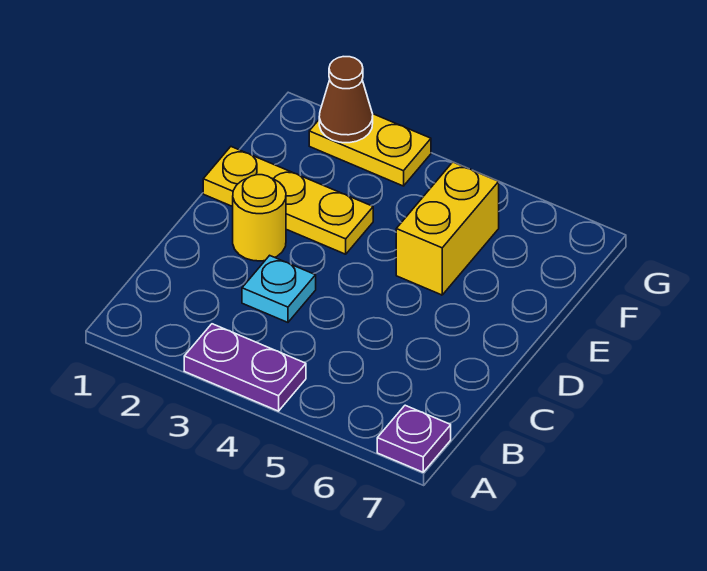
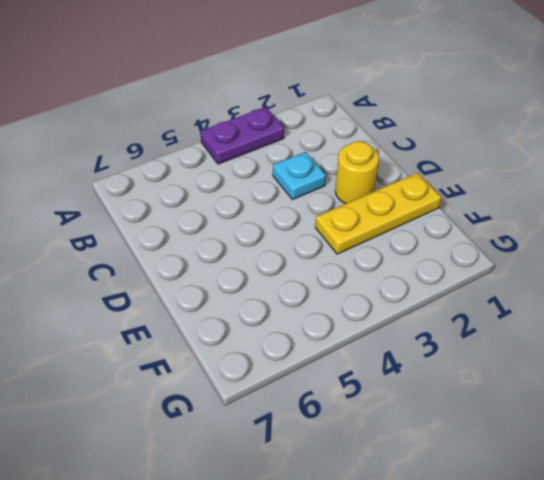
none -> purple plate A7 level 1
none -> yellow brick E5:F5 level 1

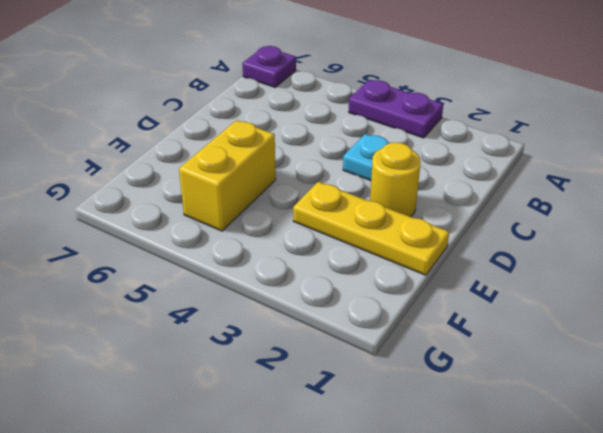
none -> yellow plate G2:G3 level 1
none -> brown cone G2 level 2

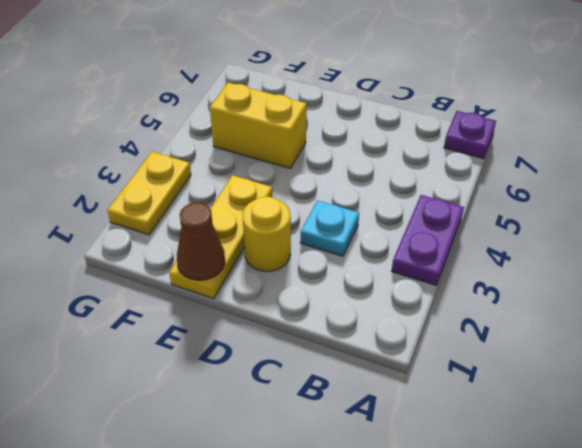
brown cone E1 level 2 -> brown cone G2 level 2

